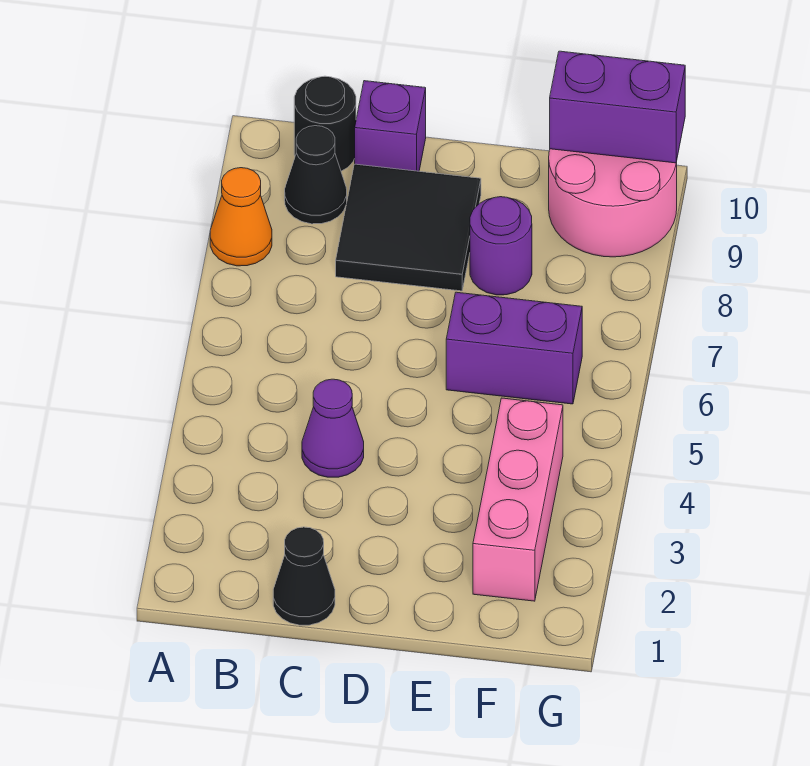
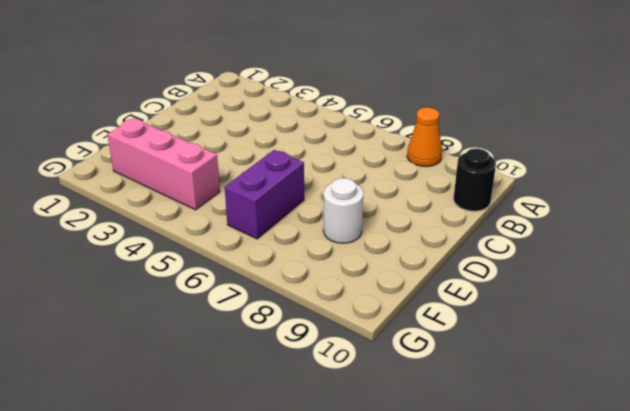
white round brick E8 level 1 -> purple round brick E8 level 1
none -> black cone B9 level 1
none -> black cone C1 level 1
none -> purple cone C4 level 1

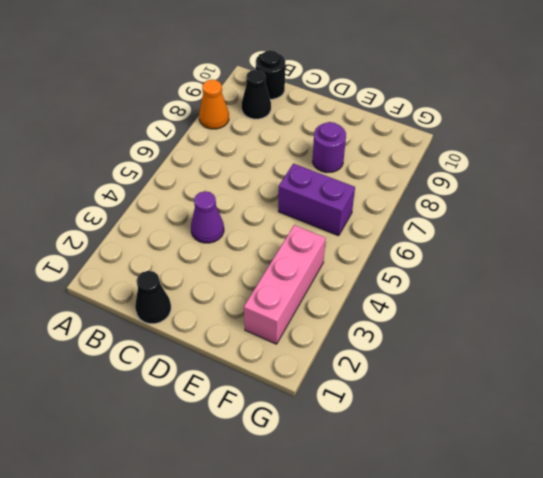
none -> black tile C8:D9 level 1
none -> purple brick C10 level 1
none -> pink round brick F9:G10 level 1

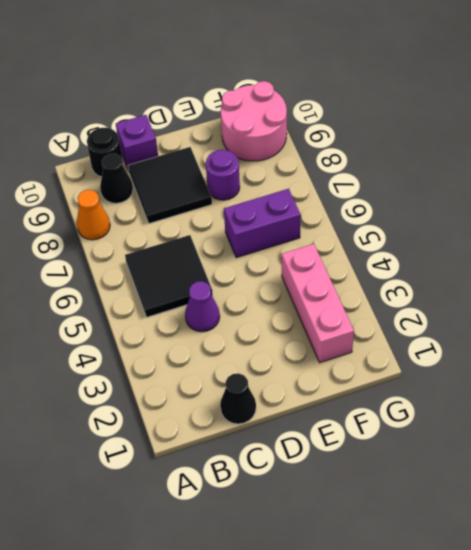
black tile B5:C6 level 1 -> none
none -> purple brick F10:G10 level 2

